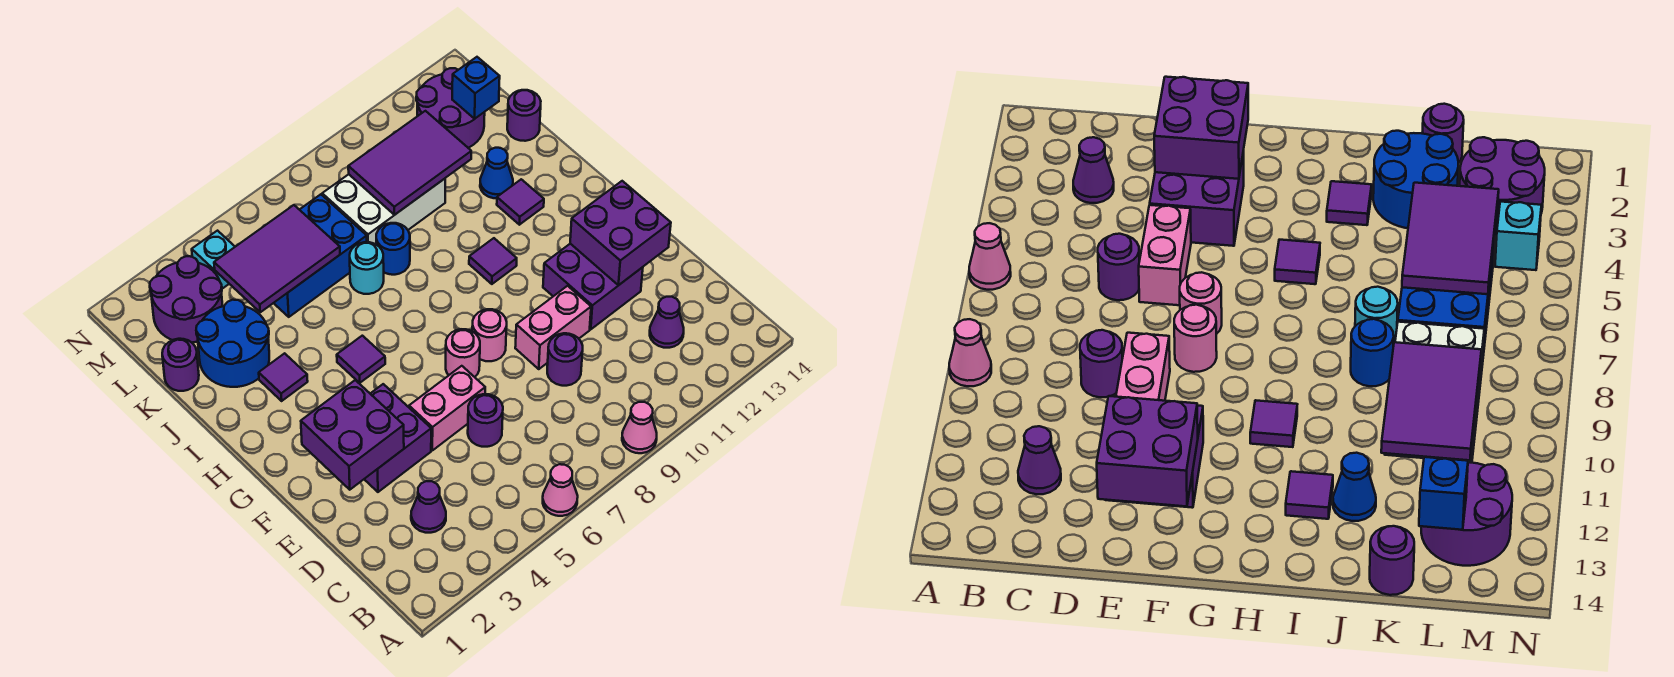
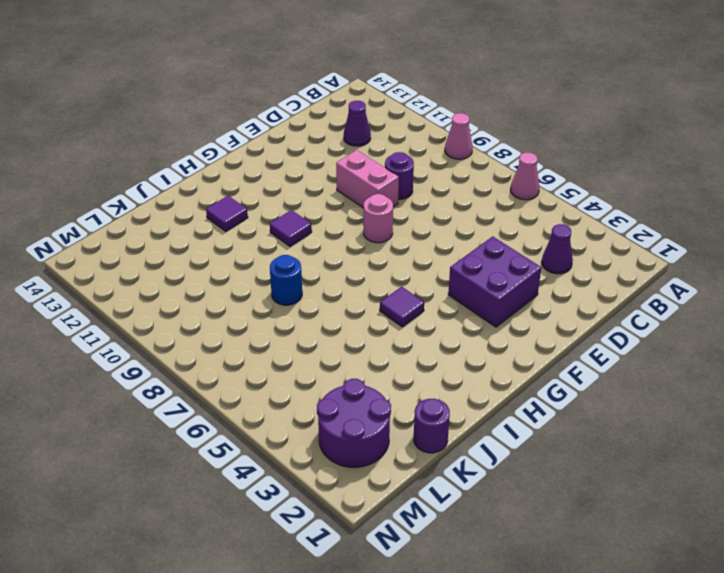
none -> purple round brick D6 level 1
none -> pink brick E5:E6 level 1
none -> purple brick E11:F12 level 1
none -> pink round brick F7 level 1

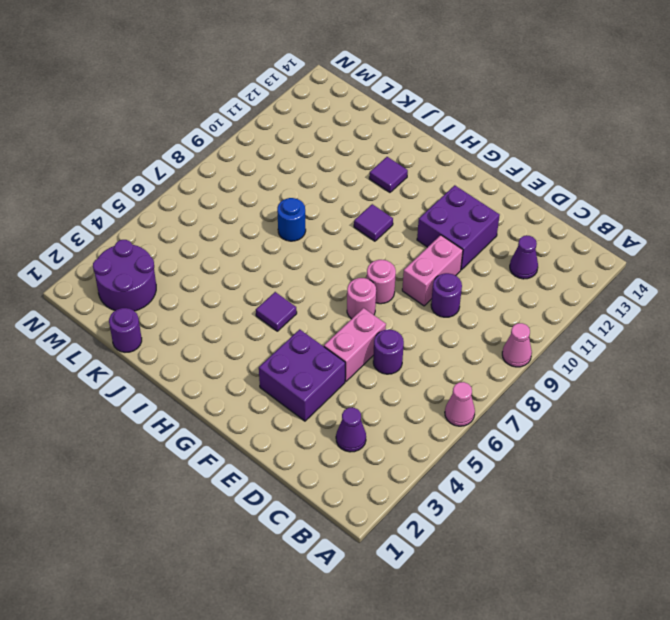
none -> purple tile I3 level 1
none -> blue round brick J2:K3 level 1
none -> cyan round brick J7 level 1
none -> blue cone J12 level 1

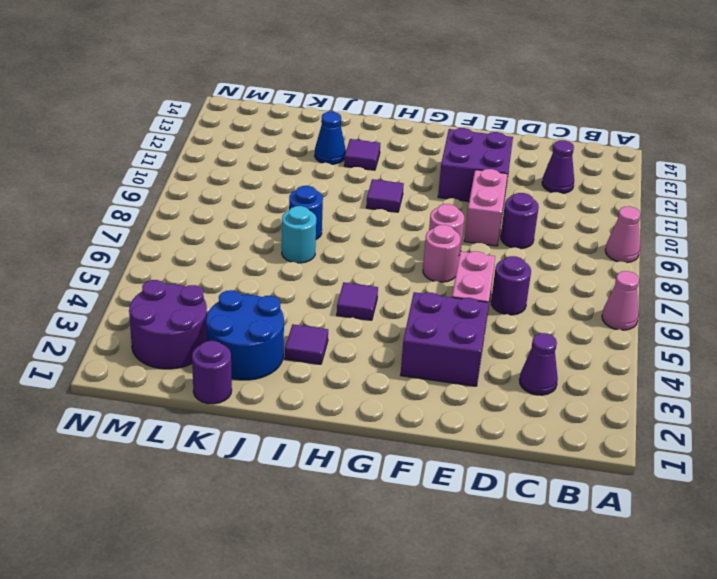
none -> blue brick K5:L7 level 1
none -> white brick K8:L10 level 1
none -> purple round brick K14 level 1
none -> purple round brick L12:M13 level 1

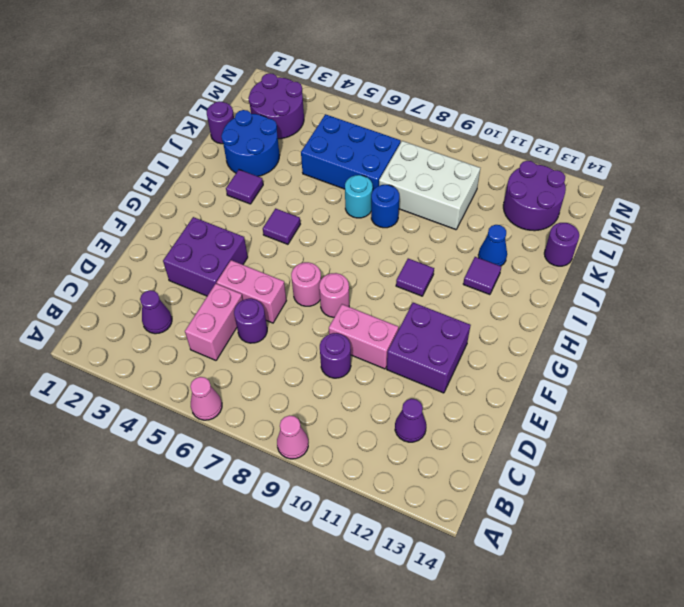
pink brick C5:D5 level 1 -> none
none -> cyan brick M4 level 1
none -> purple brick E2:F3 level 2
none -> purple brick E12:F13 level 2
none -> purple tile K4:L6 level 2

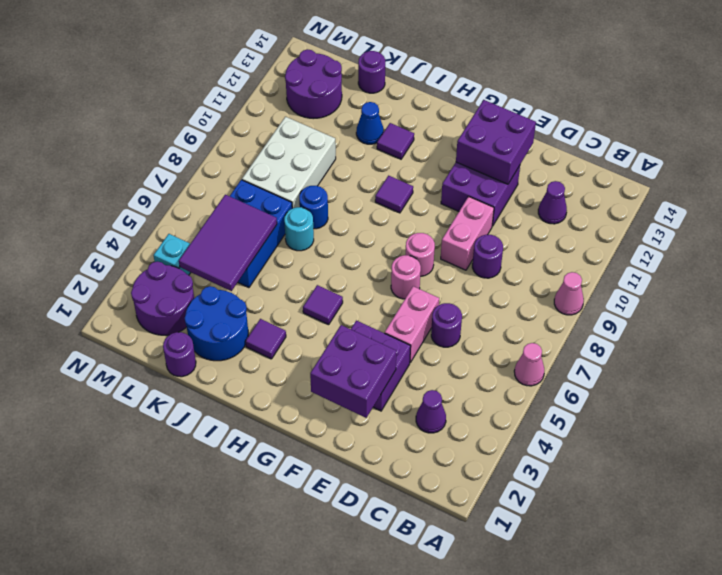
none -> purple tile K9:L11 level 2
none -> blue brick L13 level 2

